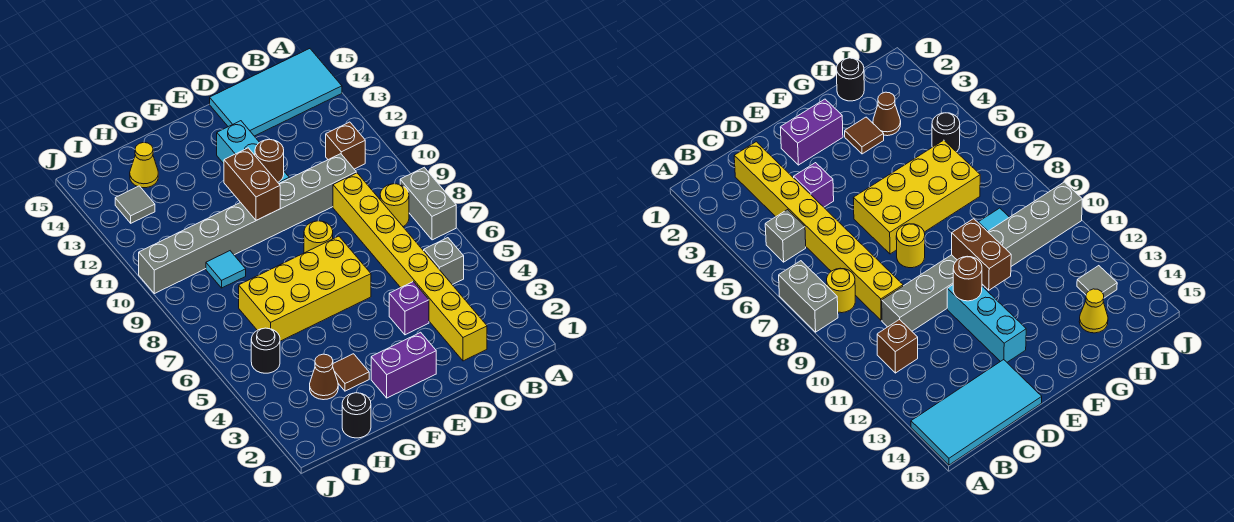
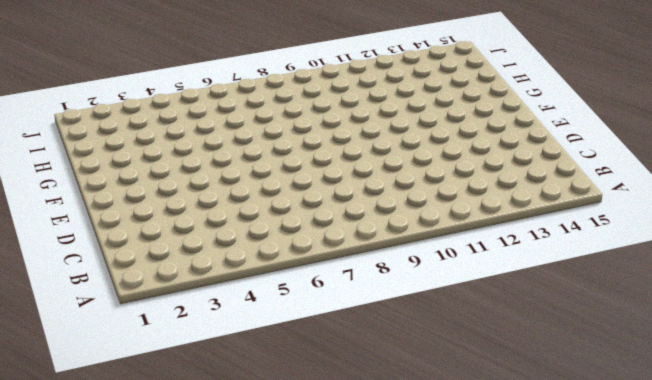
none -> grey brick A7:A8 level 1
none -> cyan tile A14:D15 level 1
none -> grey brick B5 level 1

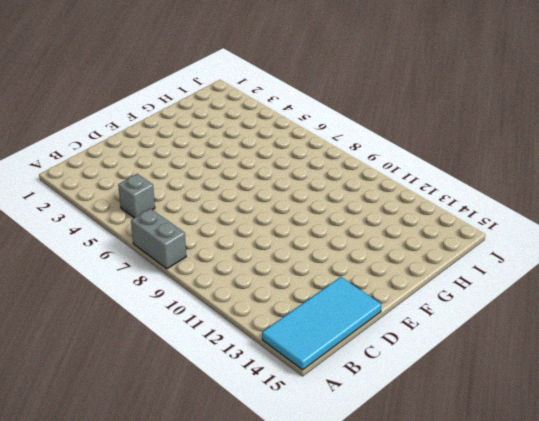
none -> yellow round brick B8 level 1
none -> brown brick B11 level 1
none -> yellow brick C2:C9 level 1

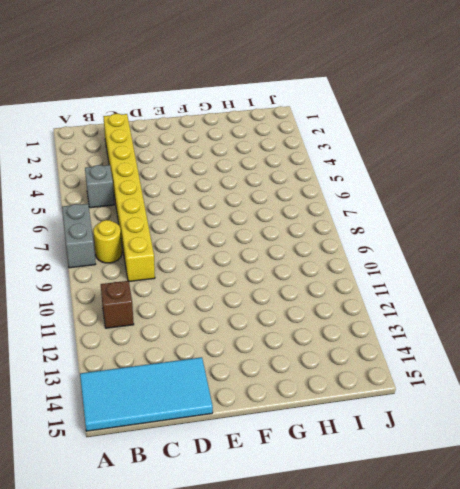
none -> grey brick C10:J10 level 1
none -> purple brick D4 level 1
none -> purple brick E2:F2 level 1

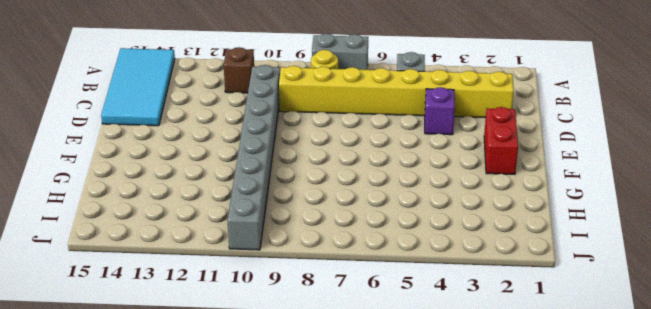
red brick E2:F2 level 1 -> purple brick E2:F2 level 1
none -> yellow brick E6:H7 level 1
none -> yellow round brick E8 level 1
none -> cyan brick E11:E13 level 1

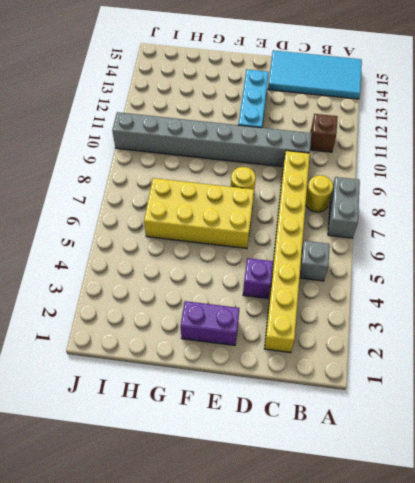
none -> brown tile G3 level 1
none -> black round brick H1 level 1
none -> brown cone H3 level 1

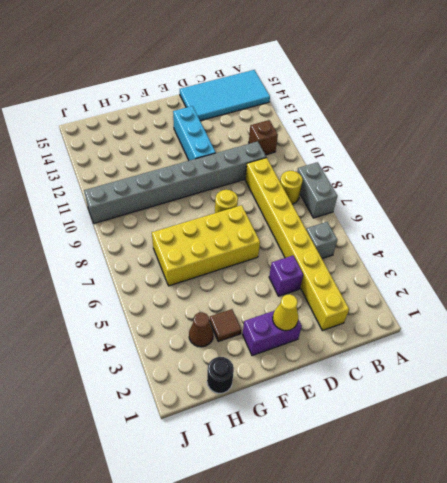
yellow cone E2 level 2 -> yellow cone H14 level 1
none -> cyan tile H9 level 1
none -> black round brick I5 level 1
none -> grey tile I13 level 1

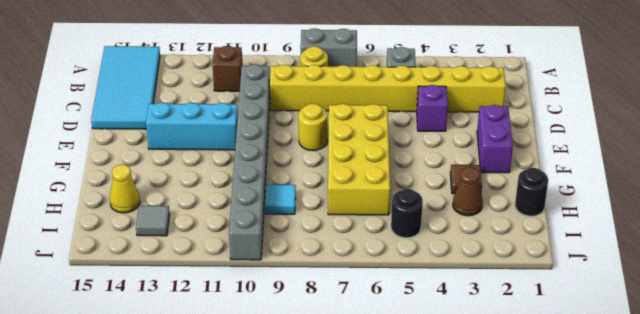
none -> brown round brick E11 level 2
none -> brown brick F10:F11 level 2

